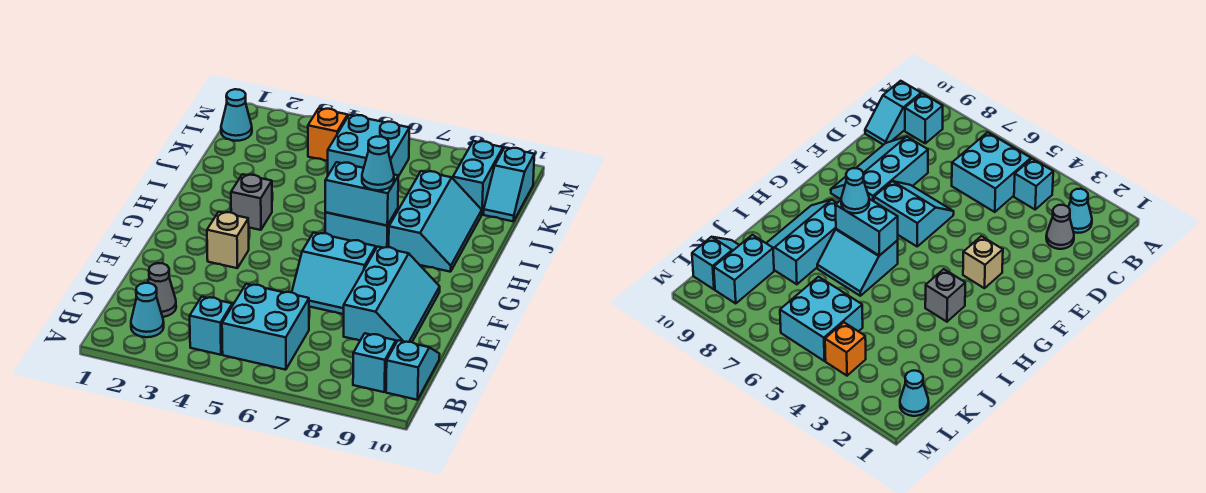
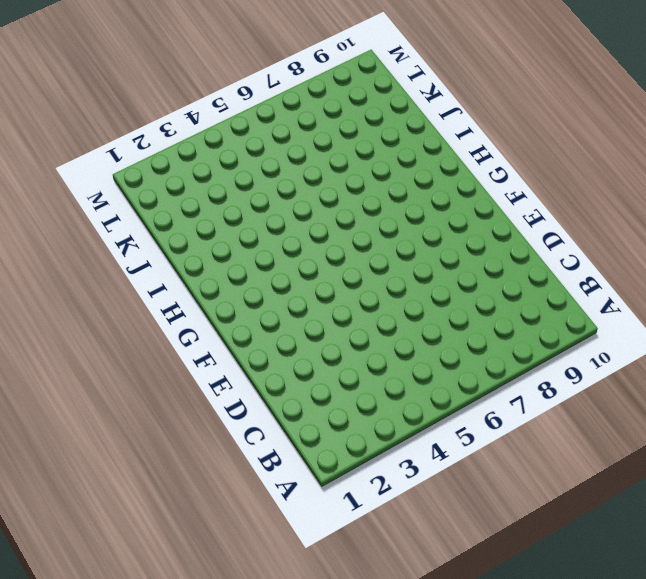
none -> cyan cone B2 level 1
none -> cyan brick B4 level 1
none -> cyan brick B5:C6 level 1

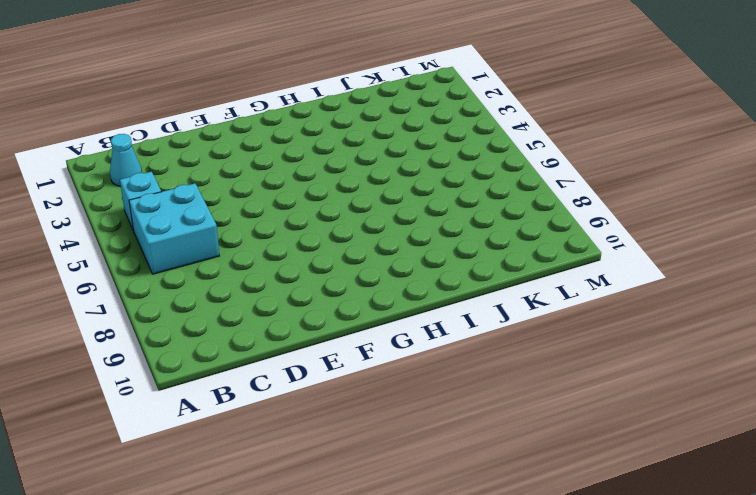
none -> cyan brick B9 level 1
none -> cyan slope B10:C10 level 1 top B
none -> grey cone C2 level 1

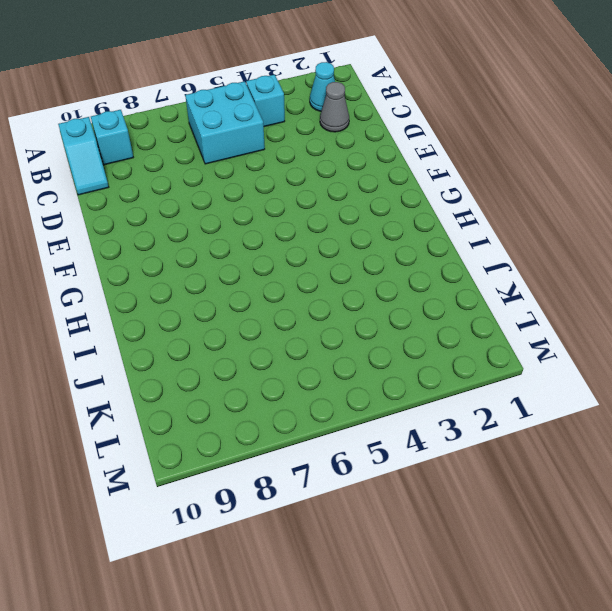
none -> cyan slope D8:F9 level 1 top 8
none -> cyan slope E6:F7 level 1 top F
none -> tan brick F3 level 1

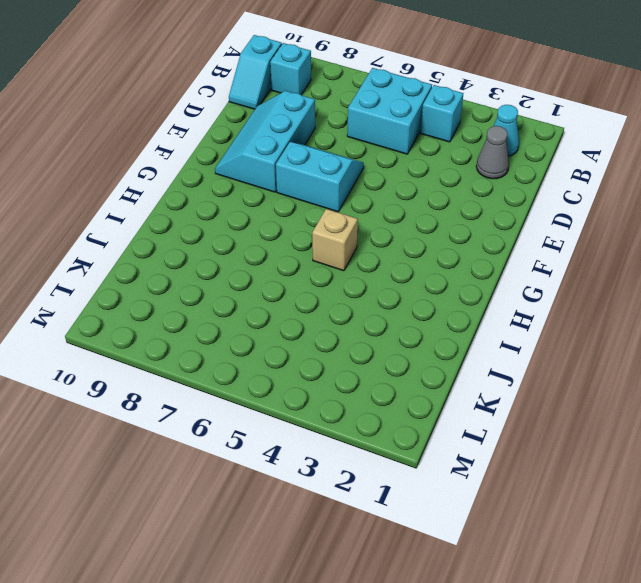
tan brick H5 level 1 -> tan brick F3 level 1
none -> grey brick H3 level 1
none -> cyan slope H6:I7 level 1 top H
none -> cyan slope H8:J9 level 1 top 8

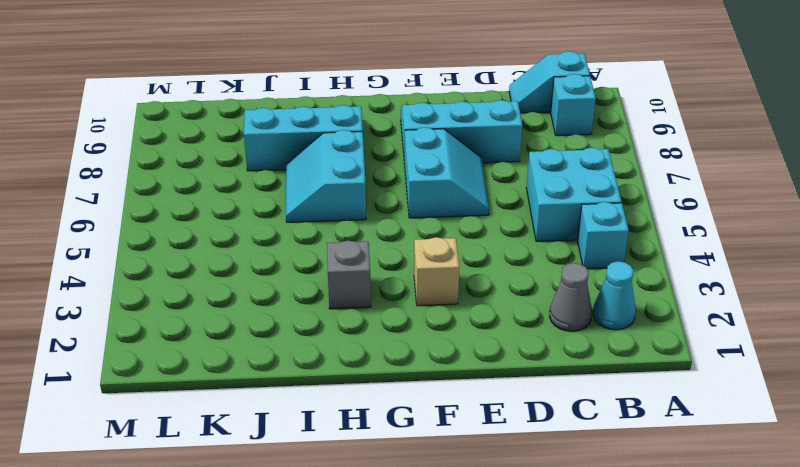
none -> cyan brick K5:L6 level 1
none -> cyan brick K9:L9 level 1
none -> cyan slope K10:L10 level 1 top L

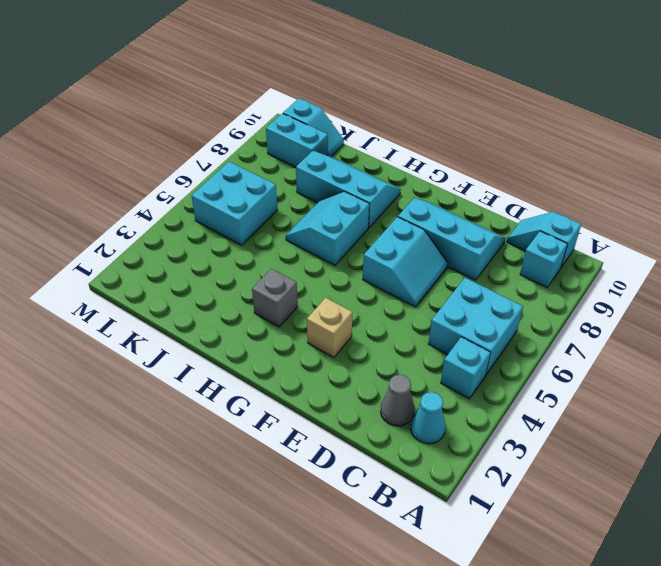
none -> cyan cone L1 level 1
none -> orange brick L4 level 1
none -> cyan brick H6:H7 level 2

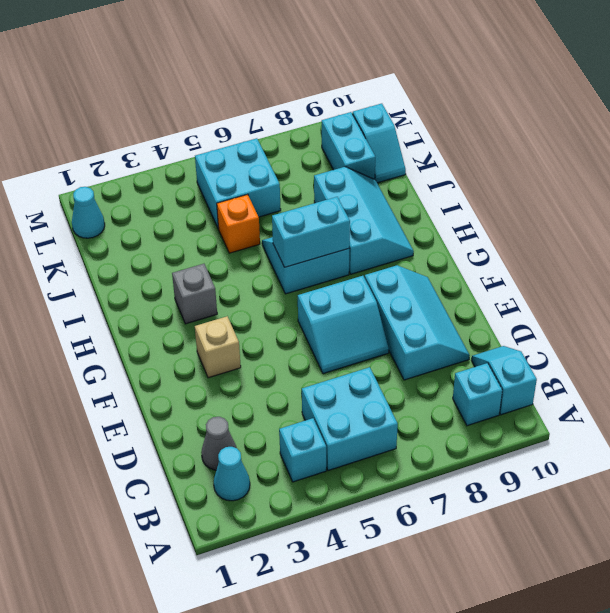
orange brick J5 level 1 -> orange brick L4 level 1
none -> cyan cone H7 level 3

